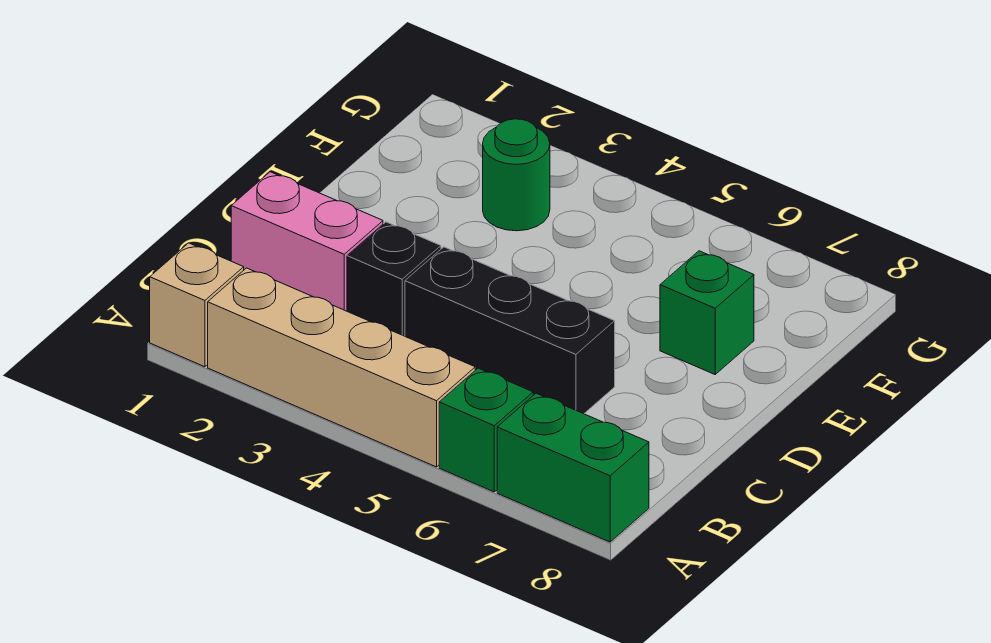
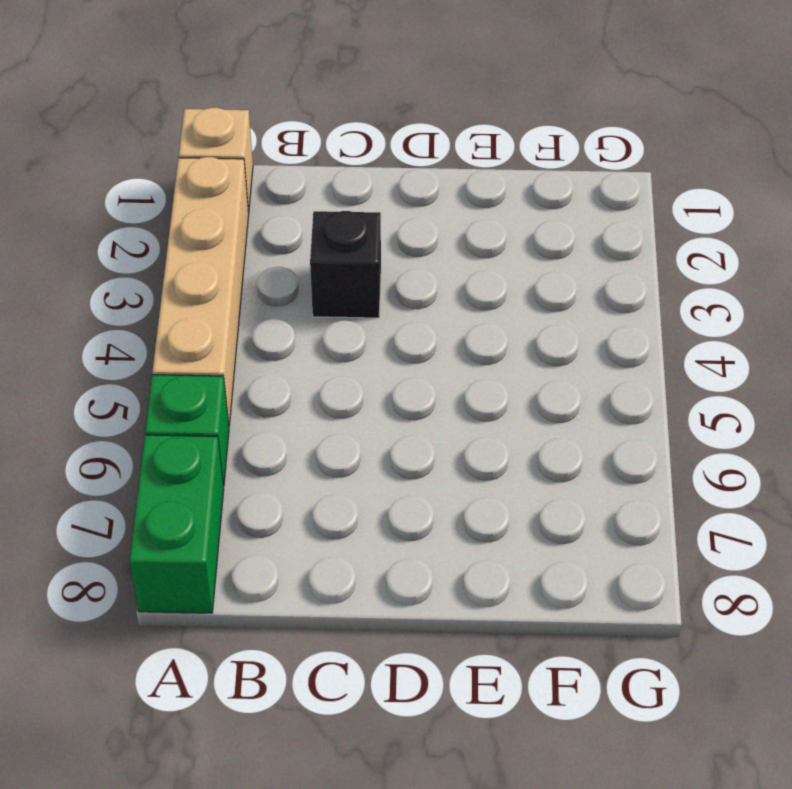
none -> pink brick C1:C2 level 1
none -> black brick C4:C6 level 1

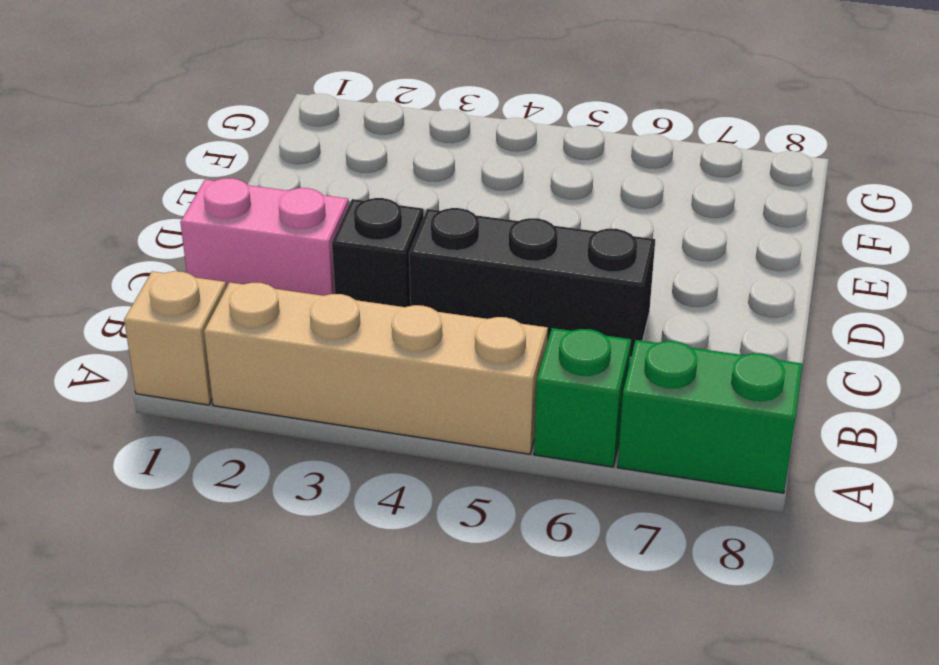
none -> green brick E7 level 1
none -> green round brick F3 level 1

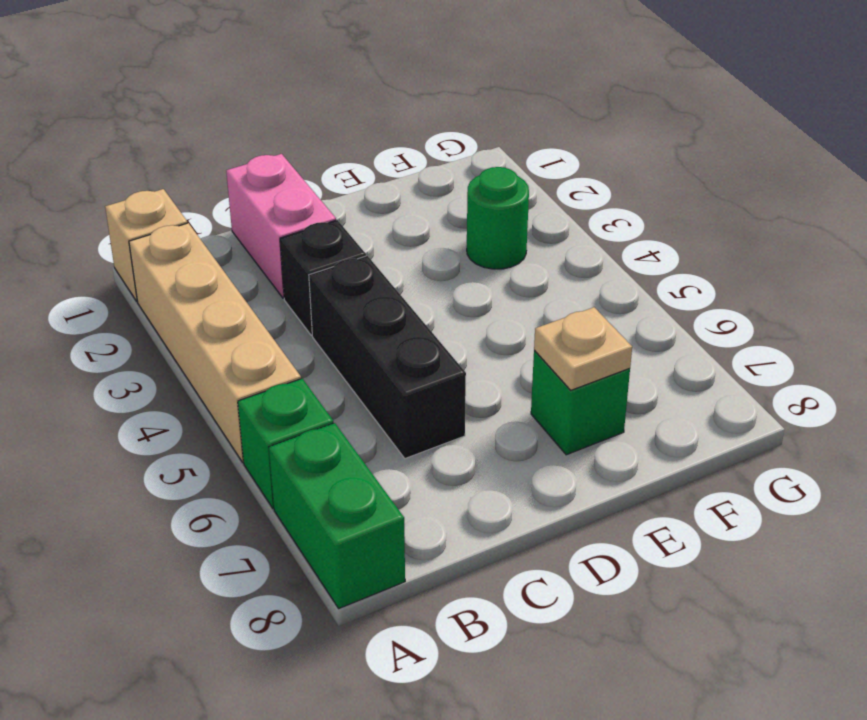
tan plate E7 level 2 -> none

